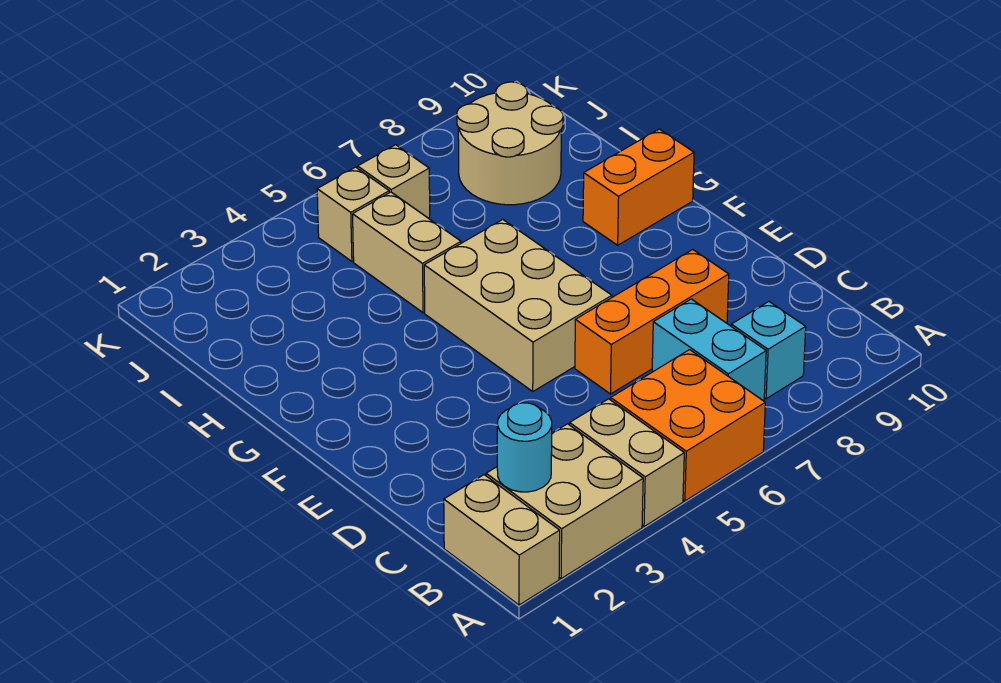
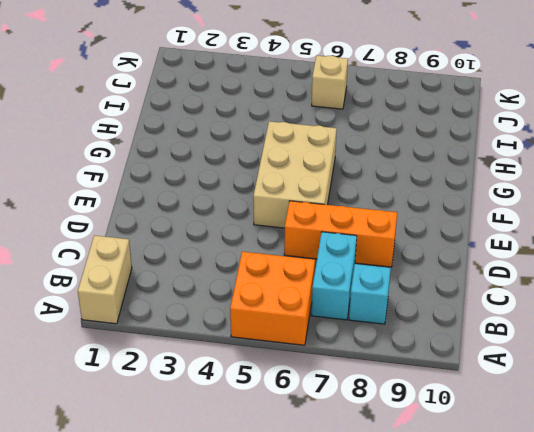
none -> tan brick A2:B3 level 1
none -> tan brick A4:B4 level 1
none -> orange brick G9:G10 level 1

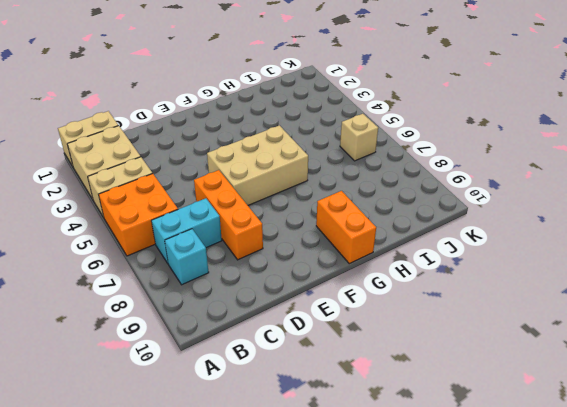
none -> tan brick H5:I5 level 1
none -> tan round brick I8:J9 level 1
none -> tan brick J5 level 1

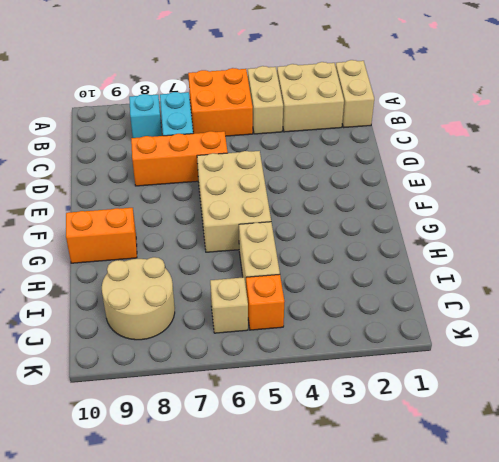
orange brick J5 level 1 -> tan brick J5 level 1
none -> cyan round brick B2 level 2

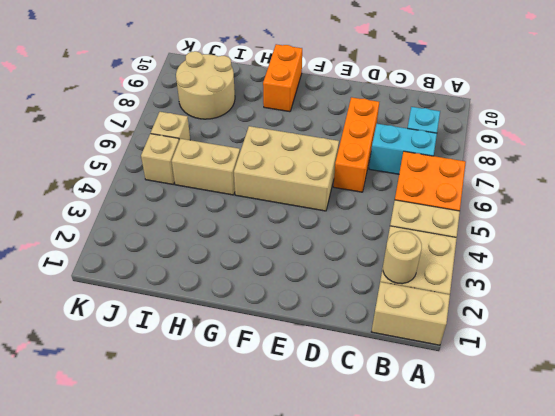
tan round brick B2 level 2 -> cyan round brick B2 level 2

